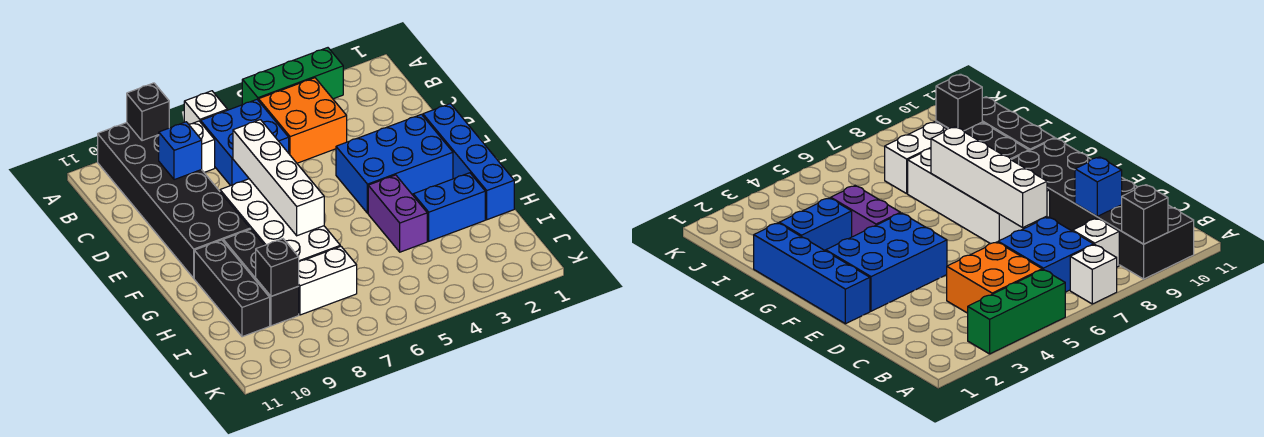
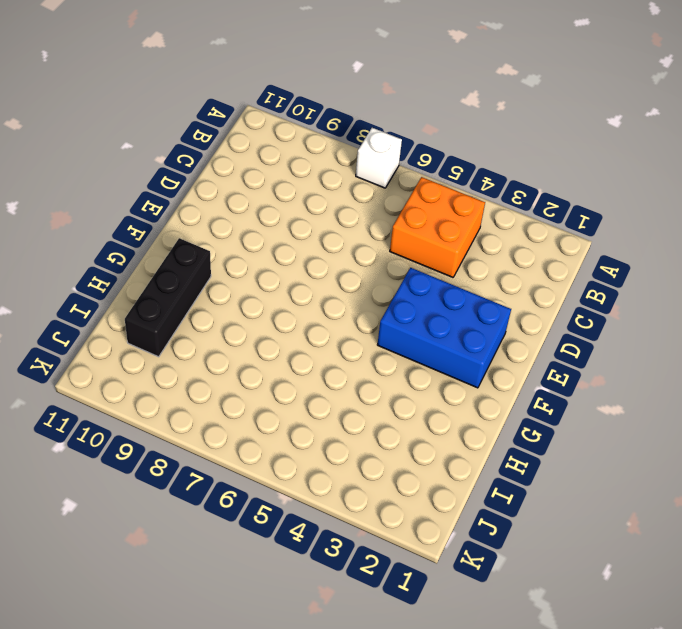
none -> green brick A3:A5 level 1
none -> black brick A9:F10 level 1
none -> blue brick B6:C7 level 1

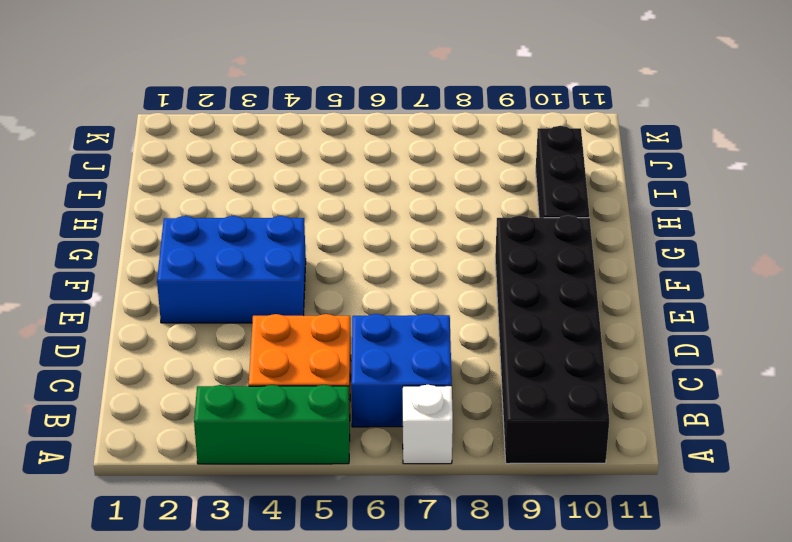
none -> white brick B8 level 1
none -> blue brick E1:H1 level 1
none -> white brick E7:H8 level 1

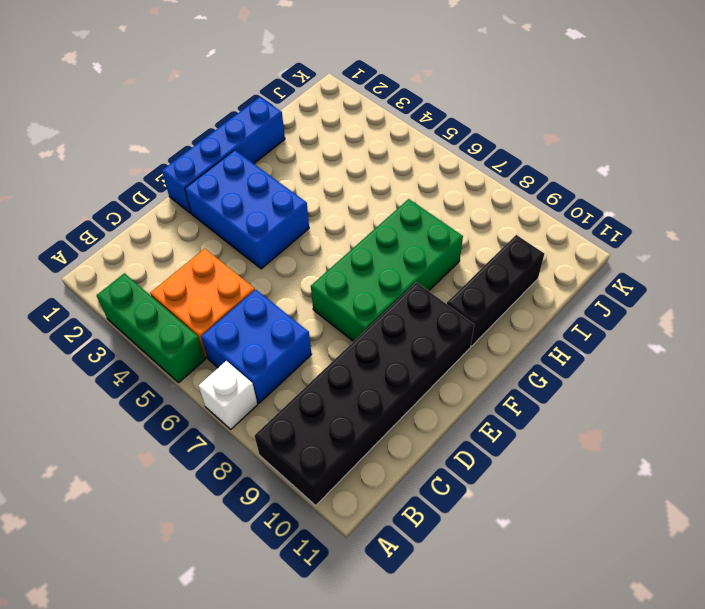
green brick E7:H8 level 1 -> white brick E7:H8 level 1
none -> white brick B8 level 1
none -> purple brick G4:H4 level 1
none -> black brick G9:I9 level 1

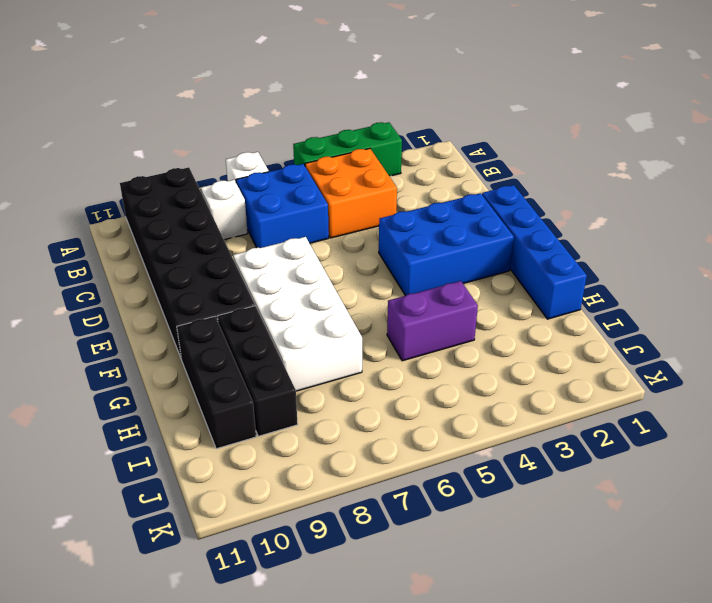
purple brick H4:H5 level 1 -> purple brick G4:H4 level 1
none -> blue brick H2:H3 level 1
none -> white brick I7:I8 level 1
none -> black brick A9 level 2

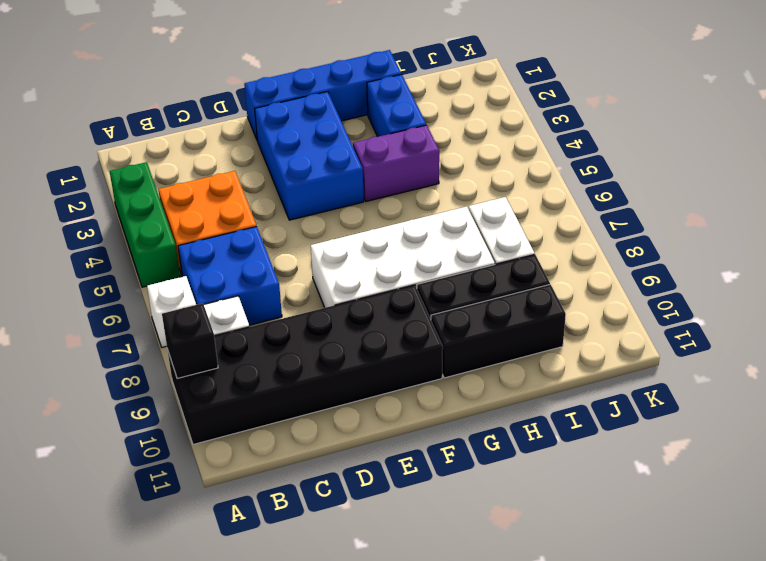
none -> blue brick C9 level 2
none -> white brick D7:G7 level 2
none -> black brick I9 level 2

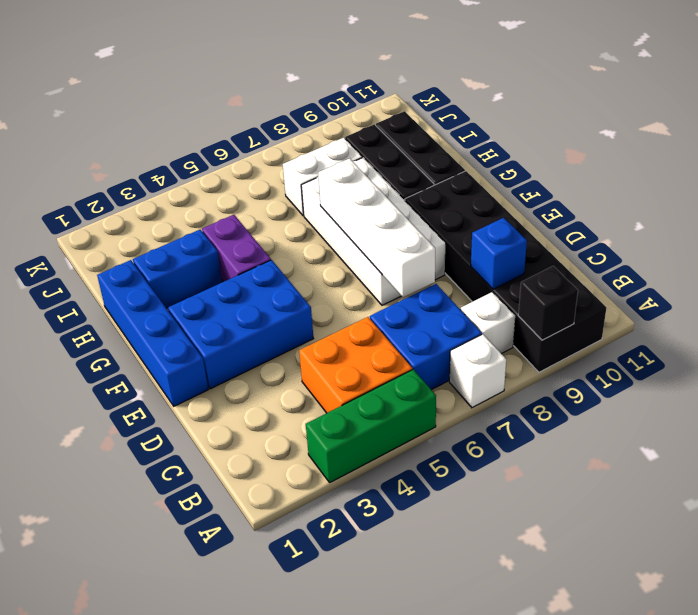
none -> black brick I9 level 2

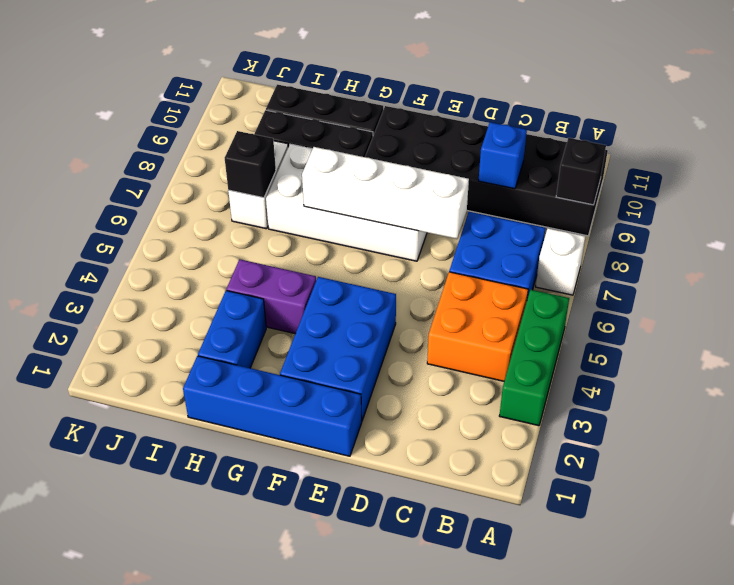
black brick I7 level 2 -> black brick I9 level 2
none -> white brick B8 level 1

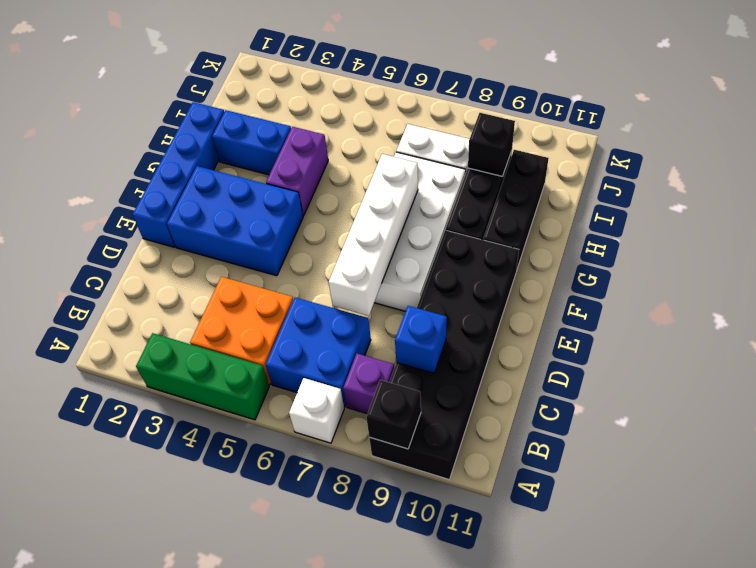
purple brick B8 level 1 -> white brick B8 level 1

